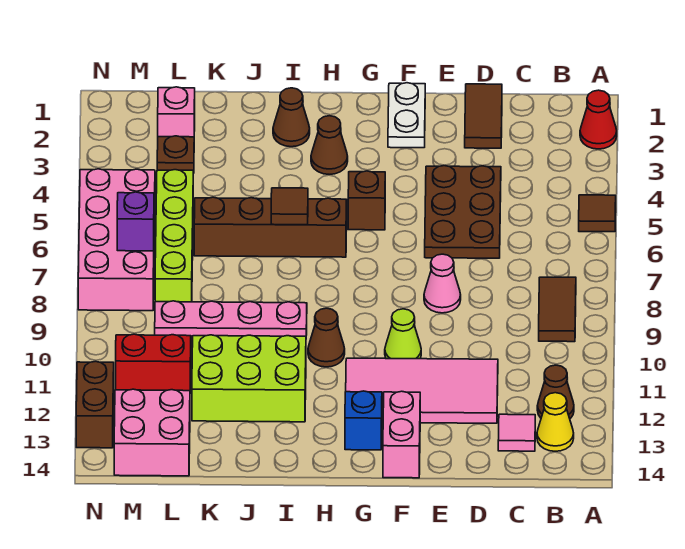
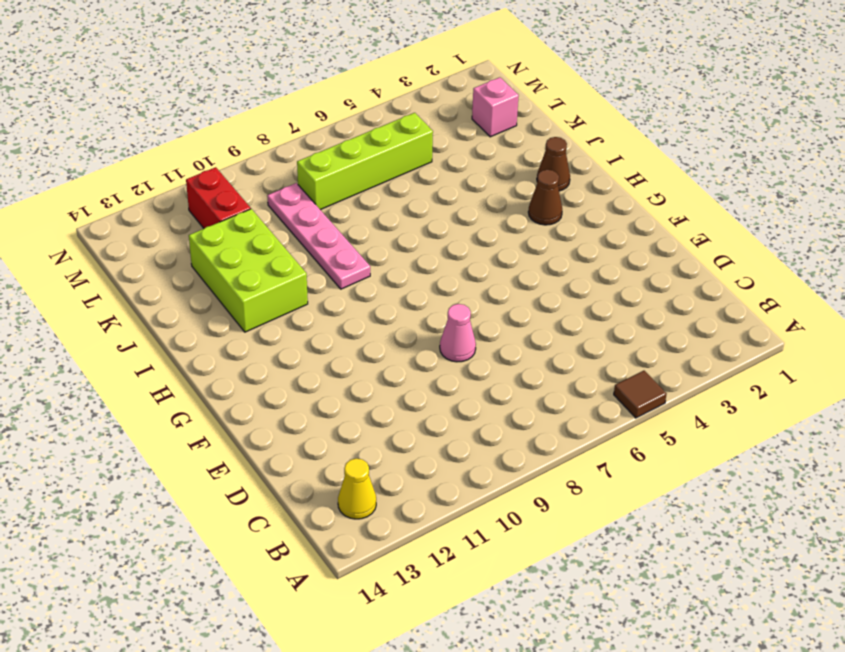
none -> red cone A2 level 1
none -> brown tile B8:B9 level 1
none -> brown cone B12 level 1
none -> pink tile C13 level 1

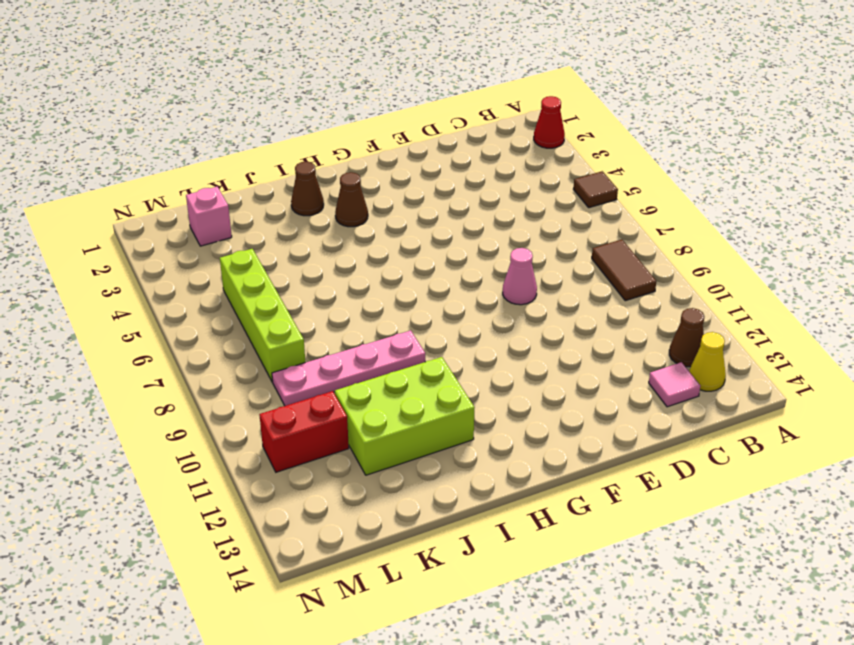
none -> brown tile D1:D2 level 1
none -> brown plate D4:E6 level 1
none -> pink tile D11:G12 level 1
none -> white plate F1:F2 level 1

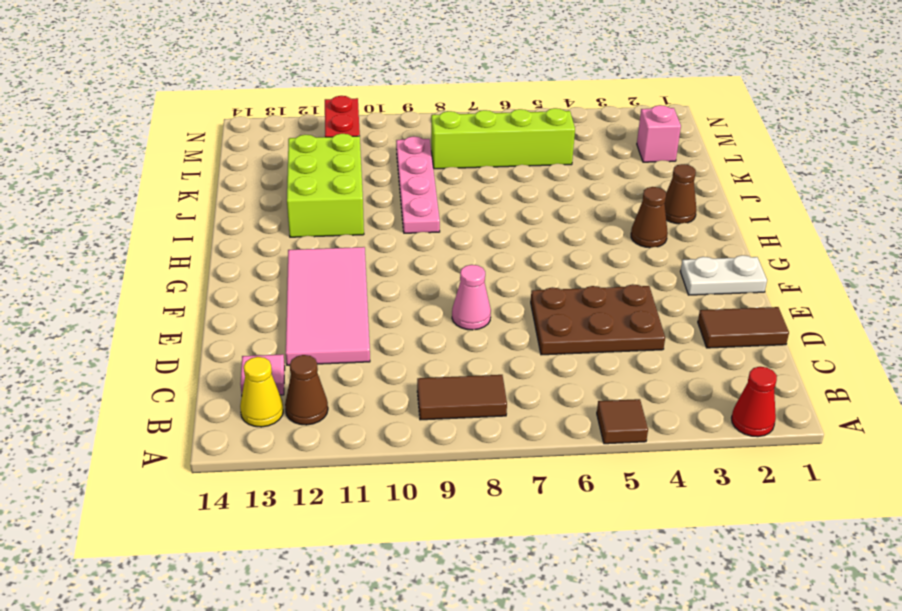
none -> lime cone F10 level 1
none -> pink brick F13:F14 level 1
none -> brown brick G5 level 1
none -> blue brick G13 level 1

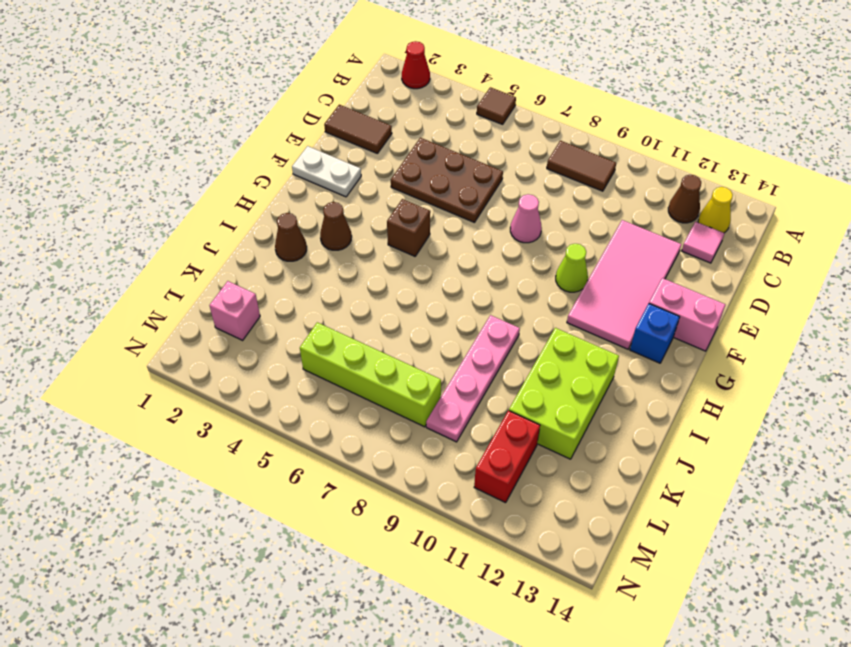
none -> brown brick H6:K6 level 1
none -> brown cone H10 level 1
none -> brown plate L3 level 1
none -> pink brick L13:M14 level 1

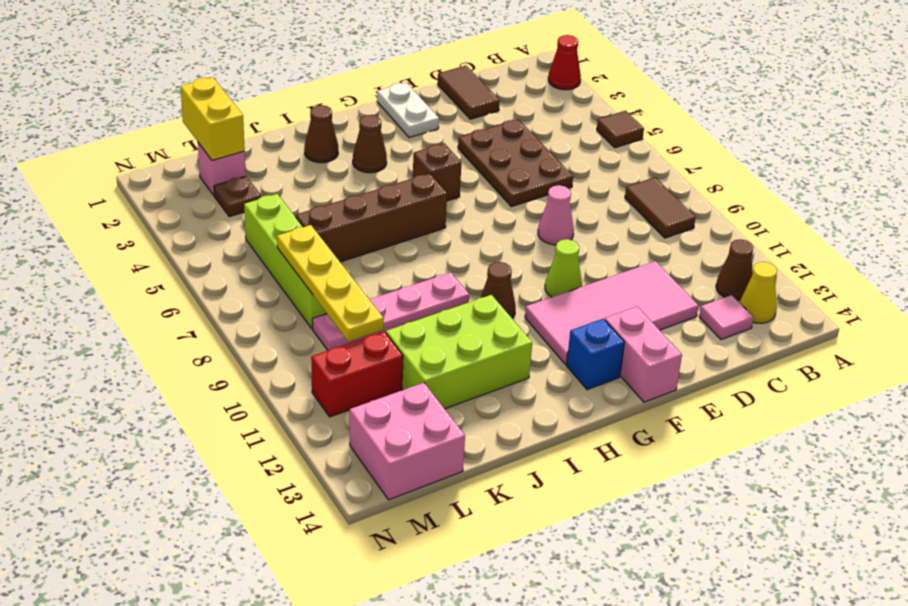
yellow brick L1:L2 level 2 -> none
yellow plate L7:L10 level 2 -> none
none -> pink brick M5:N8 level 1
none -> brown brick N12:N13 level 1
none -> brown tile I6 level 2
none -> purple brick M7 level 2

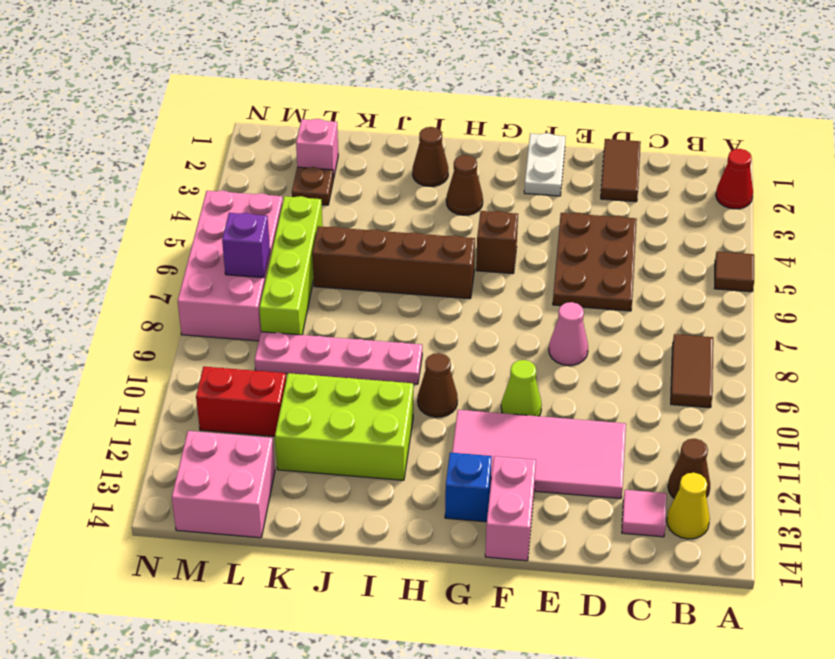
none -> brown brick N12:N13 level 1
none -> brown tile I6 level 2

